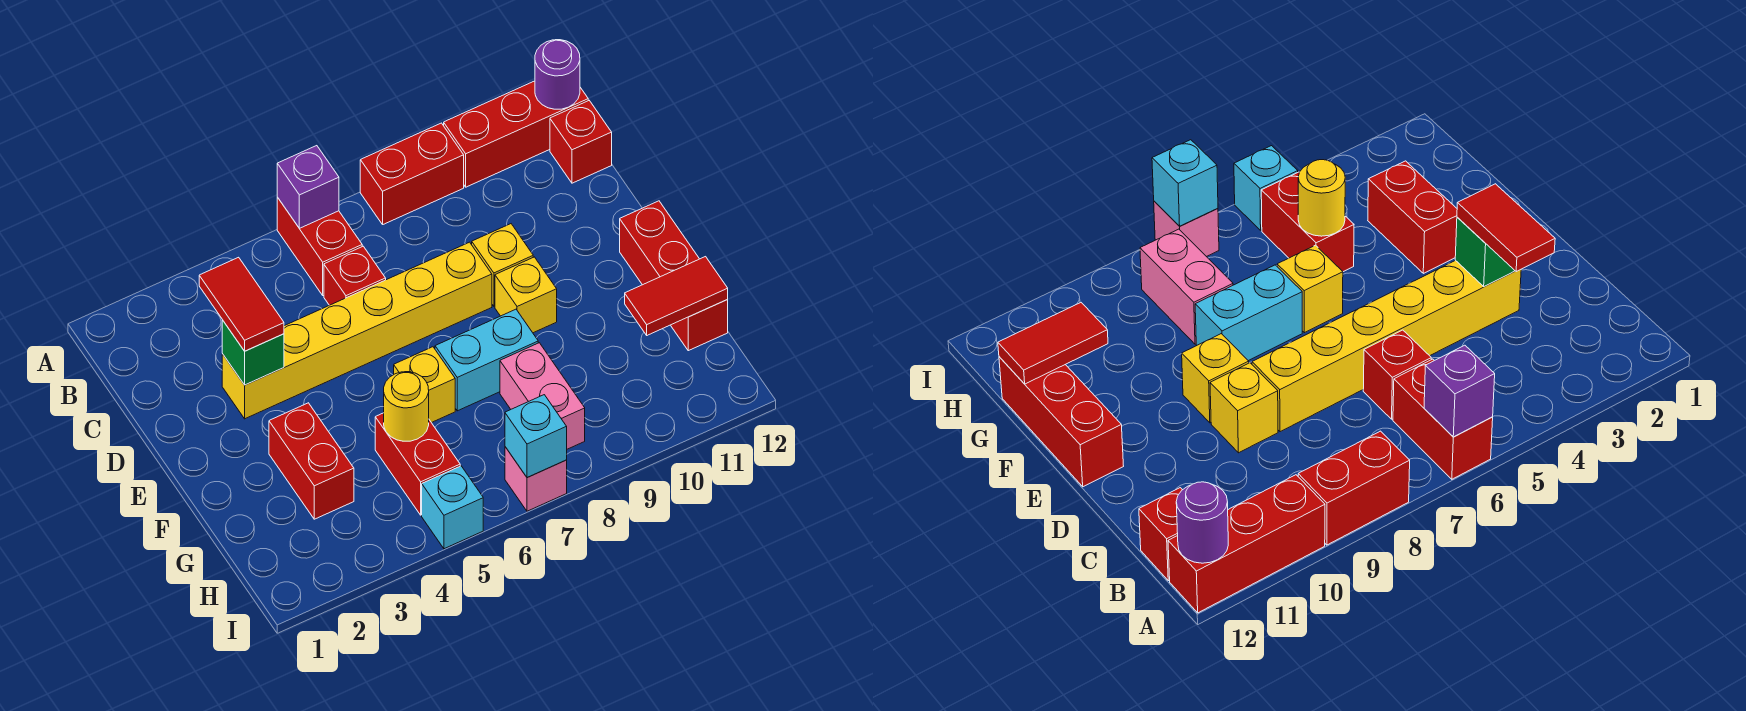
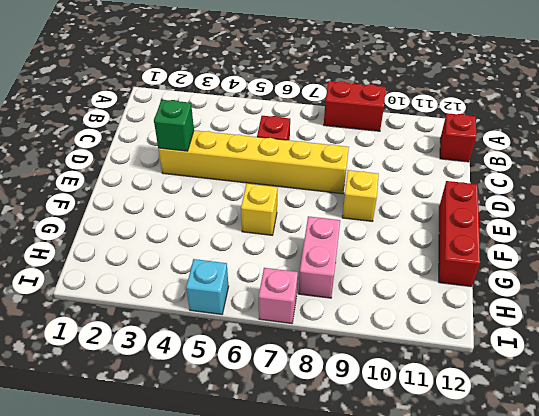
none -> red brick A6:B6 level 1
none -> red brick A10:A12 level 1
none -> yellow brick D9 level 1

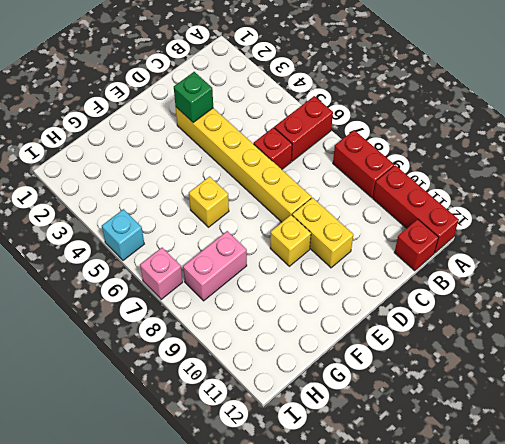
yellow brick D9:D10 level 1 -> yellow brick D9 level 1
none -> red brick E12:G12 level 1
none -> red brick F3:G3 level 1
none -> cyan brick F7:F8 level 1

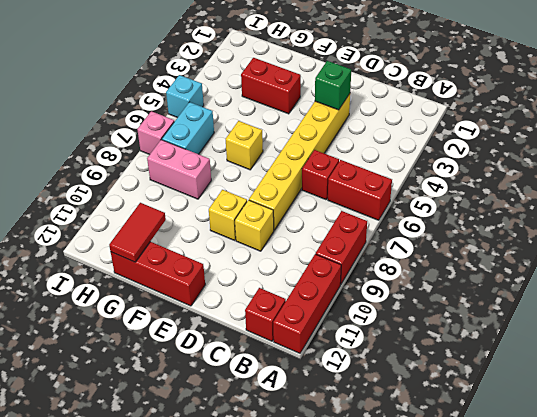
cyan brick H6:H7 level 1 -> cyan brick F7:F8 level 1
none -> red brick G5:H5 level 1
none -> purple brick A6 level 2
none -> purple round brick A12 level 2

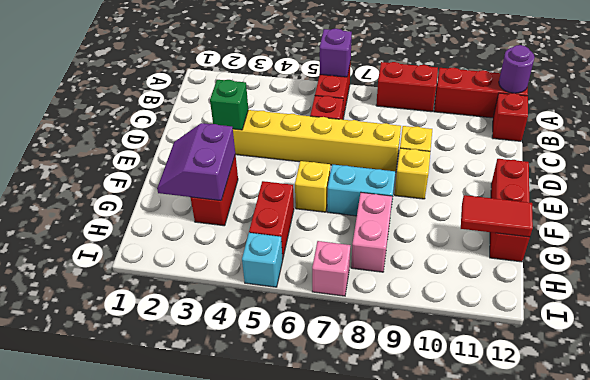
purple slope F2:G3 level 2 top 3 -> none
none -> yellow round brick G5 level 2
none -> cyan brick I7 level 2
none -> red tile C3:D3 level 3

